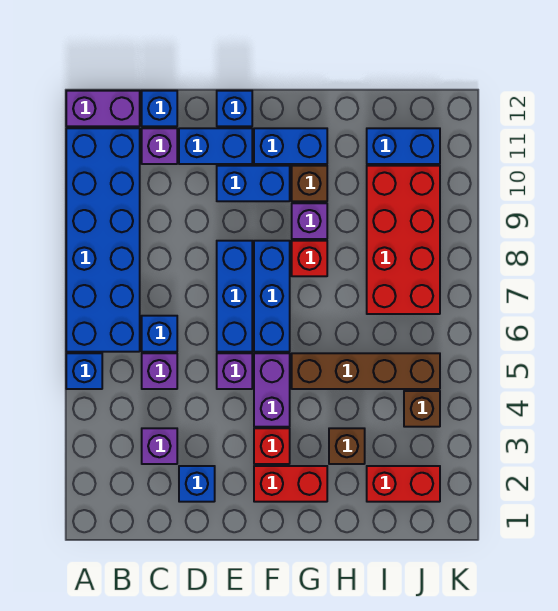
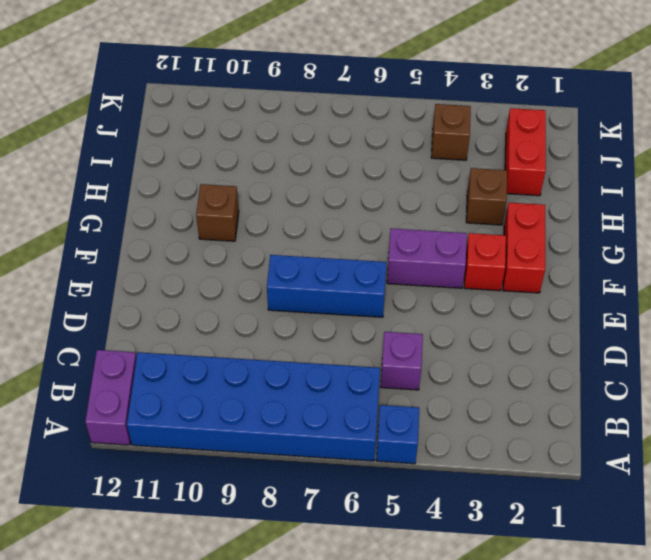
none -> purple brick C3 level 1
none -> blue brick C6 level 1
none -> purple brick C11 level 1

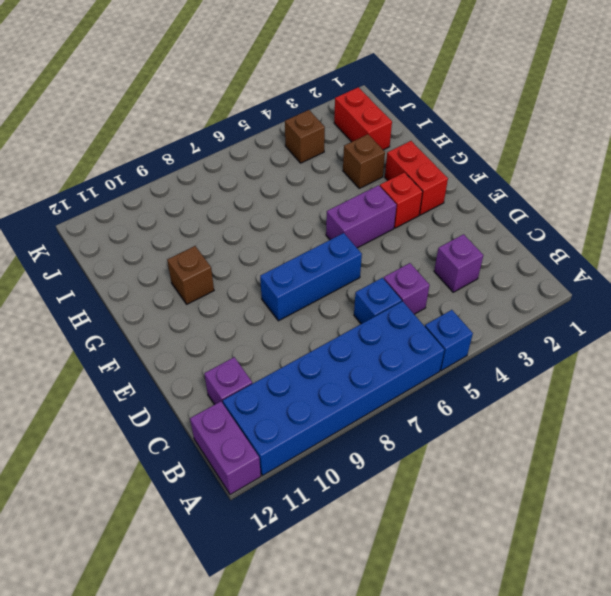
none -> blue brick C12 level 1
none -> blue brick D2 level 1
none -> blue brick D11:E11 level 1

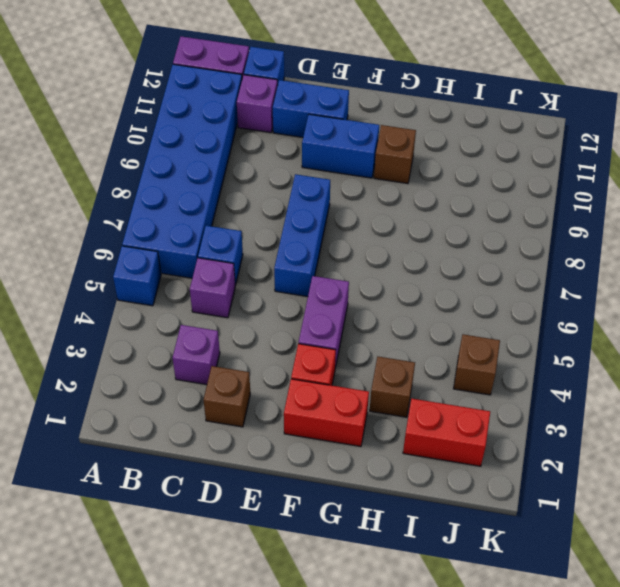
brown brick D2 level 1 -> blue brick D2 level 1
none -> purple brick E5 level 1
none -> blue brick E12 level 1
none -> blue brick F6:F8 level 1

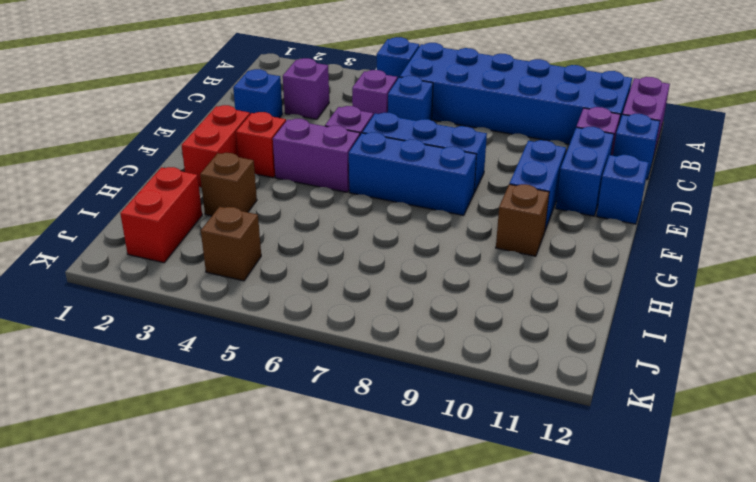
none -> blue brick F11:G11 level 1
none -> brown brick G5:J5 level 1
none -> red brick G8 level 1

